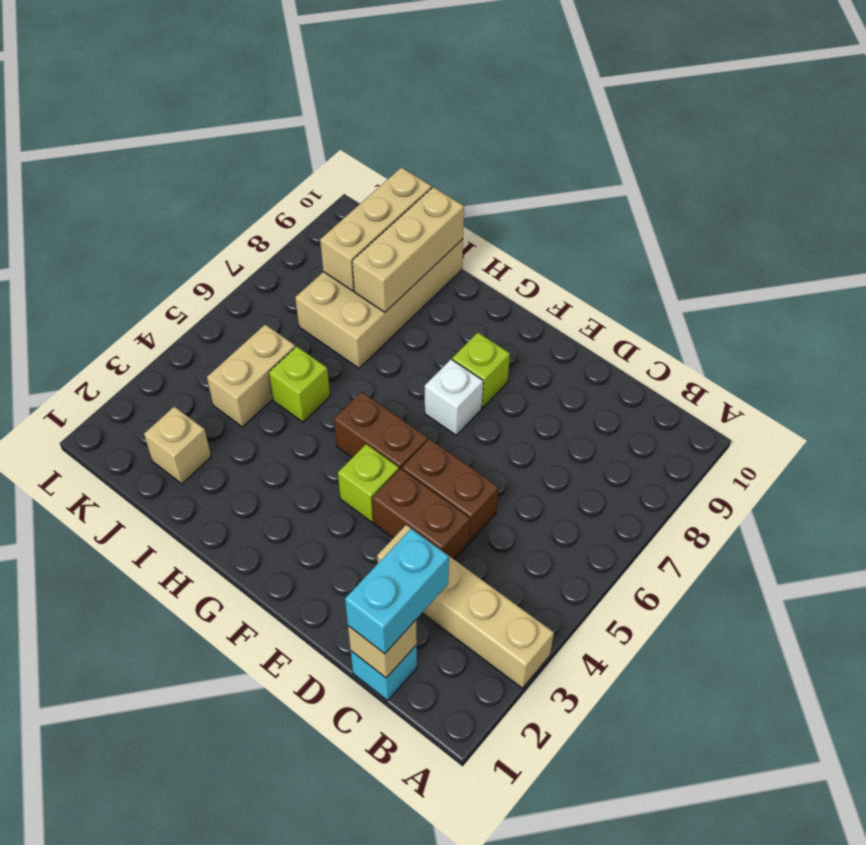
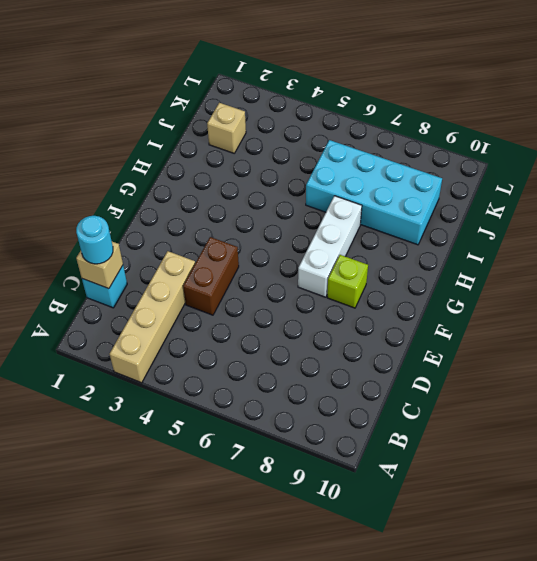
cyan round brick C1 level 3 -> cyan brick C1:C2 level 3
white brick F7:H7 level 1 -> white brick F7 level 1
cyan brick I6:J9 level 1 -> tan brick I7:J10 level 1
none -> brown brick D5:E5 level 1
none -> lime brick F4 level 1
none -> brown brick F5:G5 level 1

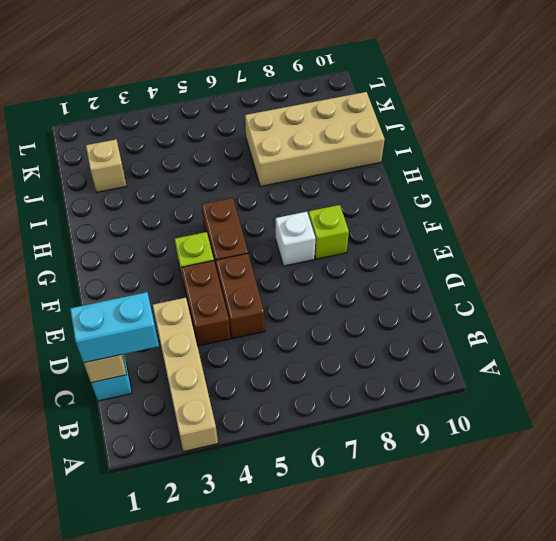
none -> lime brick I5 level 1
none -> tan brick J4:J5 level 1
none -> tan brick I8:I10 level 2

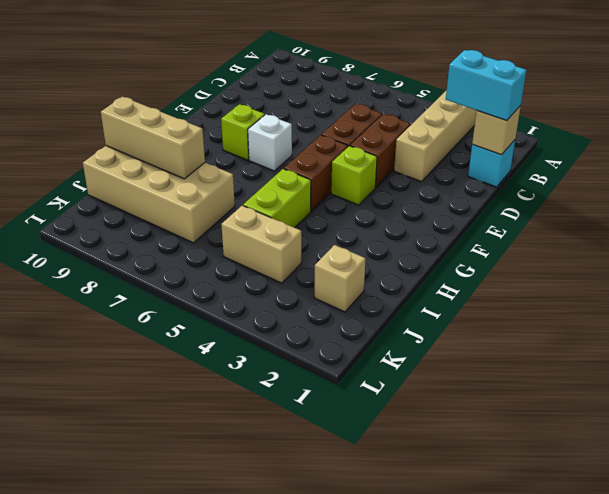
lime brick H5:I5 level 1 -> lime brick I5 level 1
none -> tan brick J8:J10 level 2

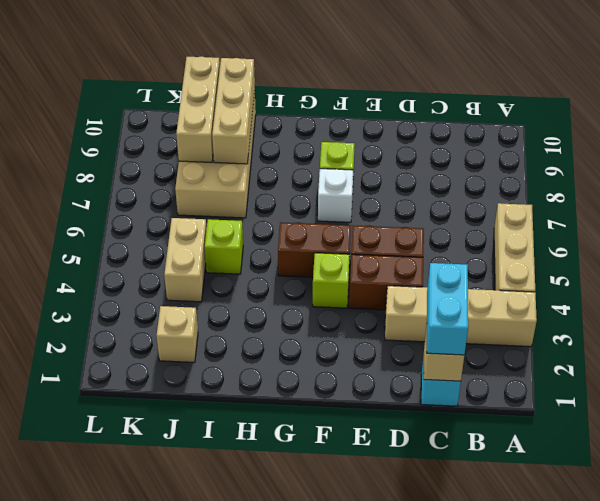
tan brick A4:A6 level 1 -> none

